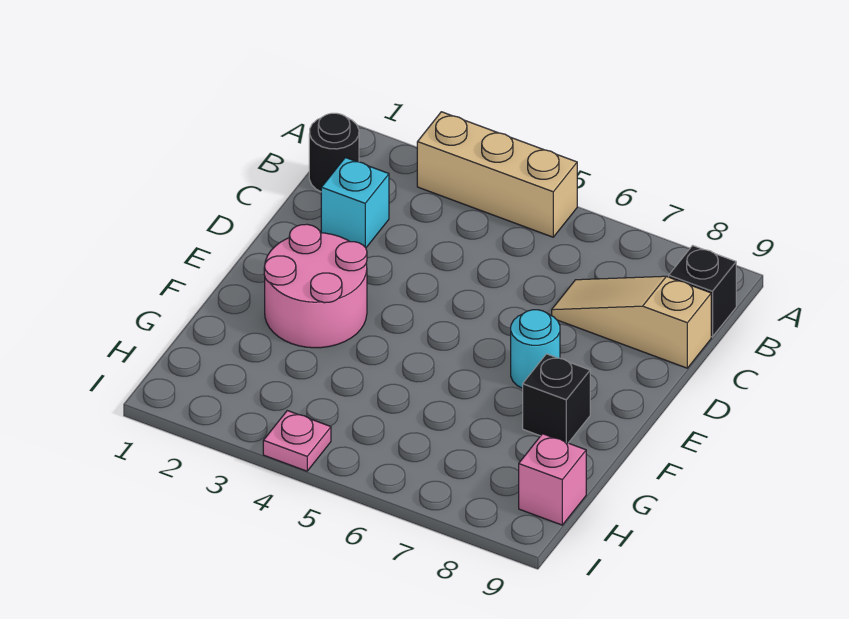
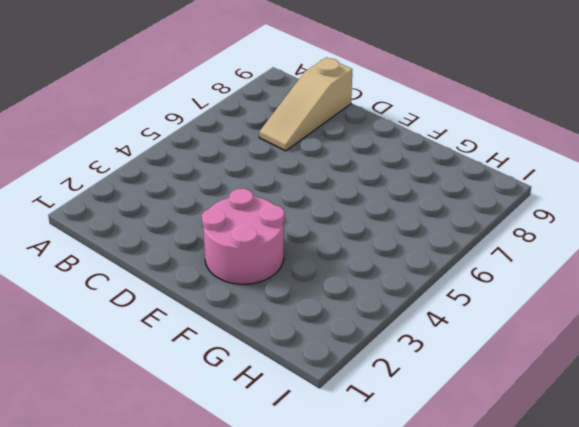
none -> tan brick A3:A5 level 1
none -> black round brick B1 level 1

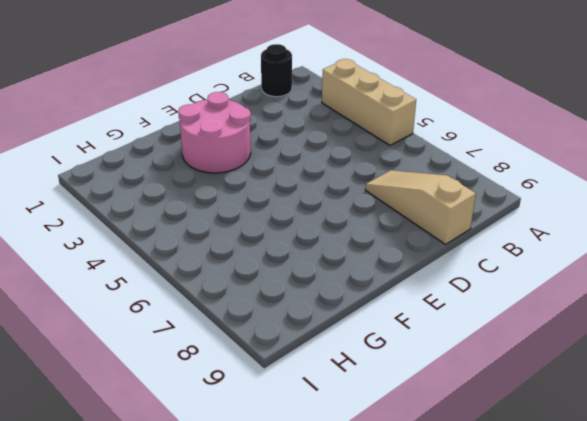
none -> black brick B9 level 1
none -> cyan brick C2 level 1

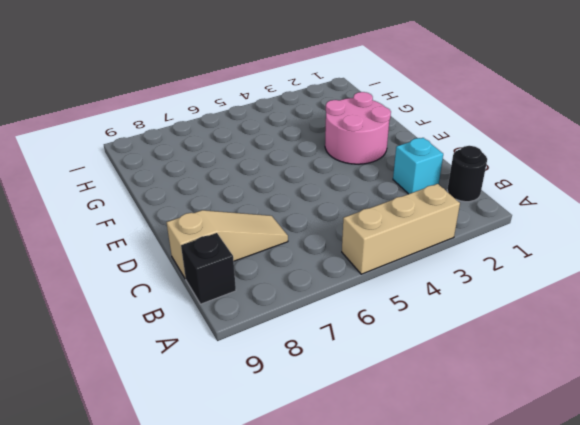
none -> cyan round brick E7 level 1
none -> black brick F8 level 1

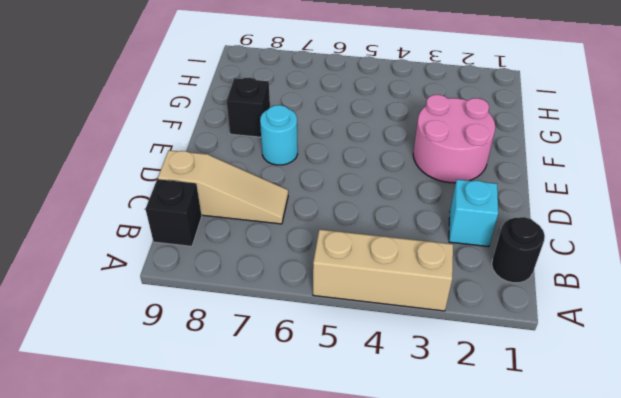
none -> pink brick H9 level 1
none -> pink plate I4 level 1

